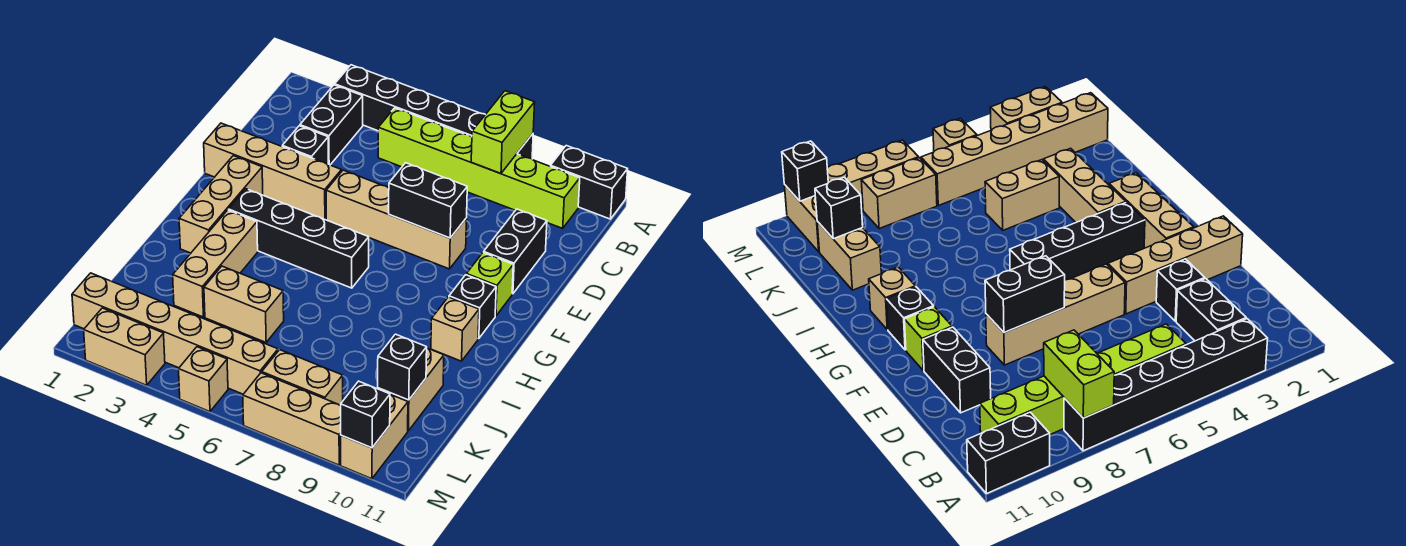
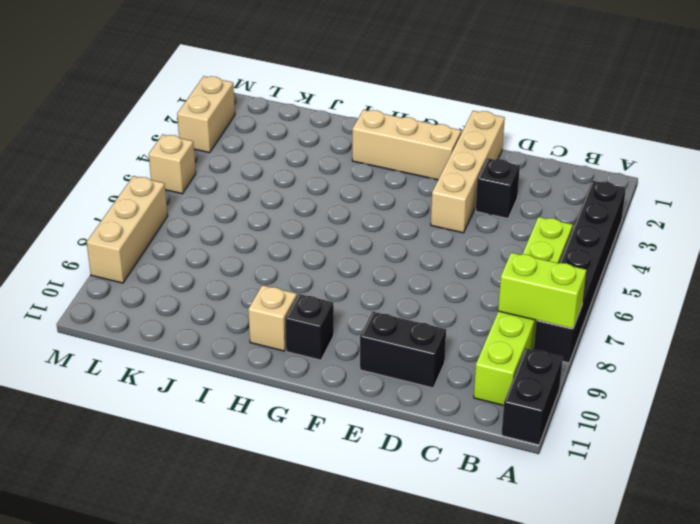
none -> black brick B3:C3 level 1
none -> tan brick E5:E8 level 1
none -> lime brick F10 level 1

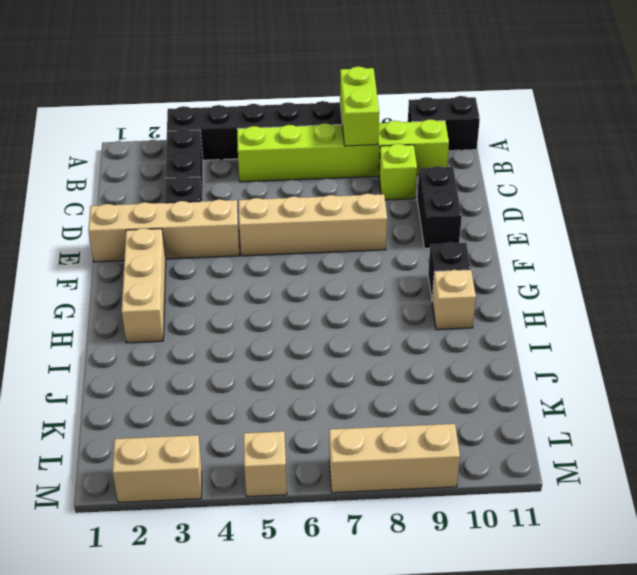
lime brick C9 level 1 -> lime brick F10 level 1
none -> black brick G3:G6 level 1
none -> tan brick H3:J3 level 1
none -> tan brick J4:J5 level 1

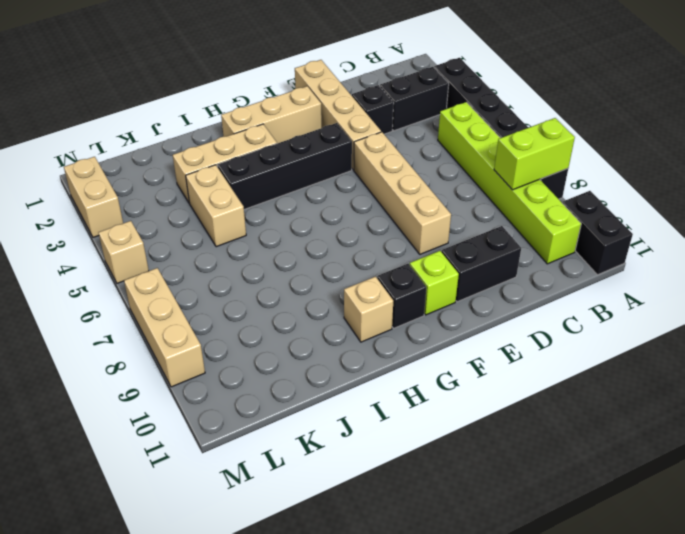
black brick F4:I4 level 1 -> black brick G3:G6 level 1
none -> tan brick J10:K10 level 1
none -> tan brick L1:L6 level 1
none -> tan brick L7:L8 level 1

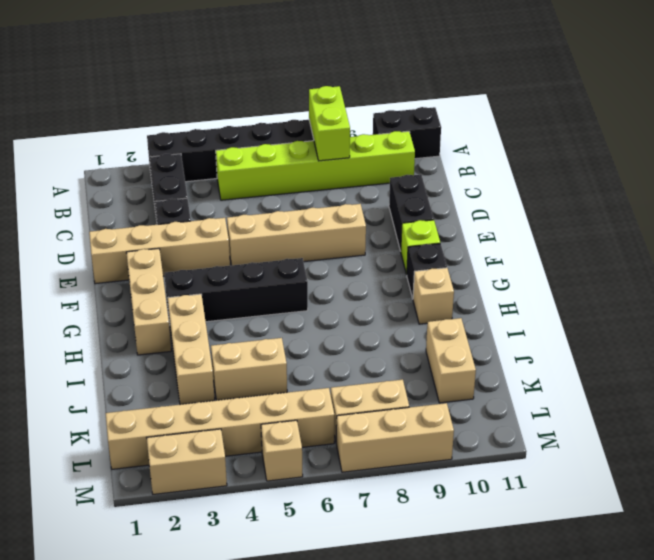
none -> tan brick L10:M10 level 1
none -> black brick E7:E8 level 2
none -> black brick K10 level 2

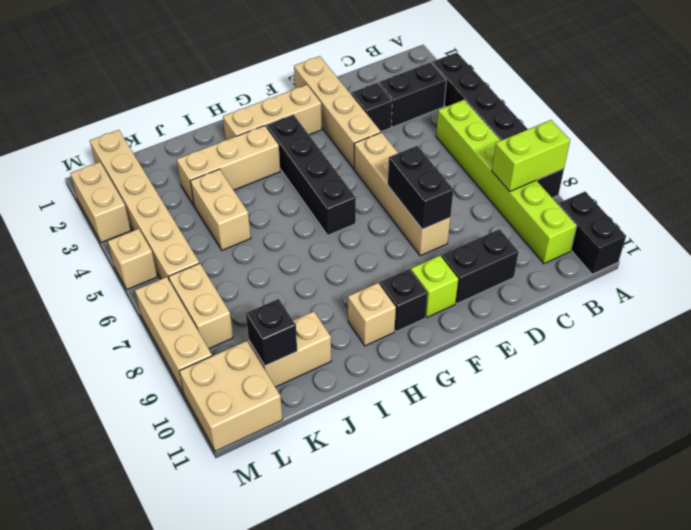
tan brick L10:M11 level 1 -> tan brick L10:M10 level 1
none -> black brick M10 level 2

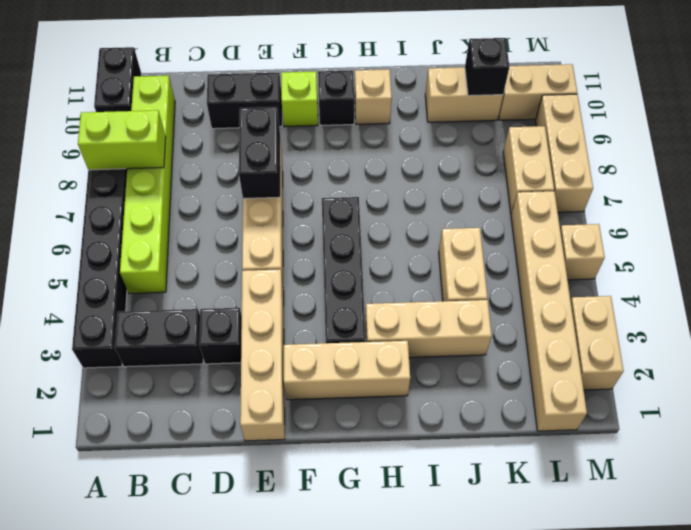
none -> black brick M10 level 2

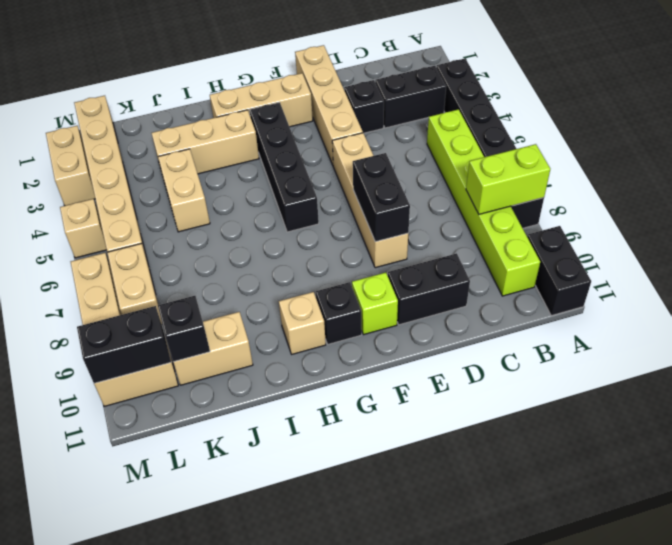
black brick L10:M10 level 2 -> black brick M10 level 2

